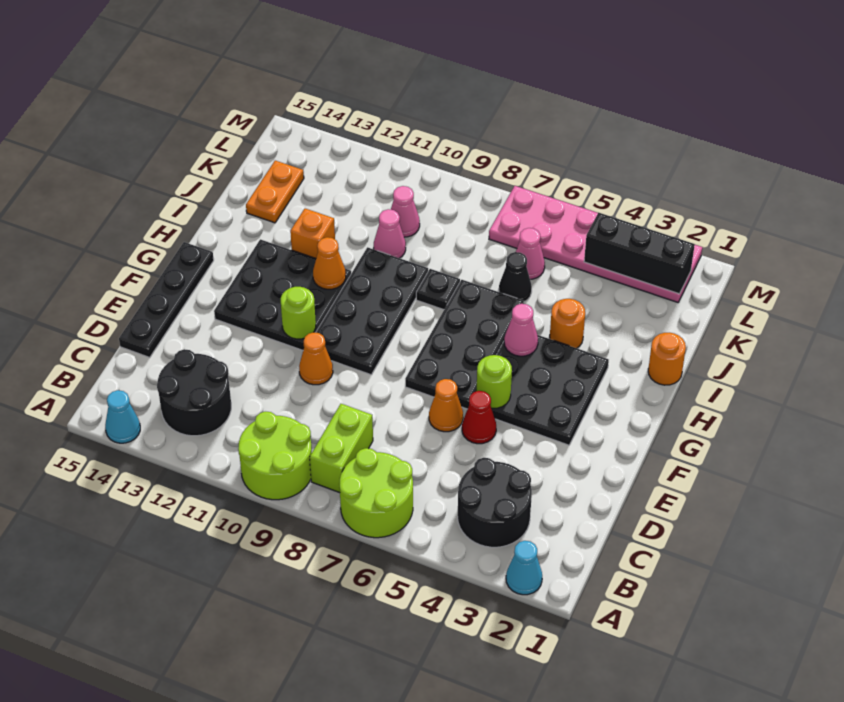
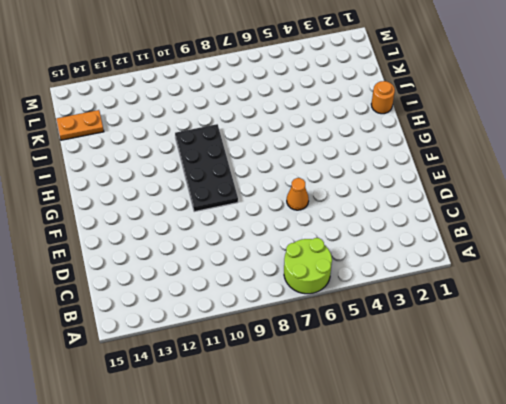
orange plate K14:K15 level 1 -> orange plate J14:K14 level 1
none -> cyan cone A2 level 1
none -> lime round brick A9:B10 level 1
none -> cyan cone A14 level 1
none -> black round brick B3:C4 level 1

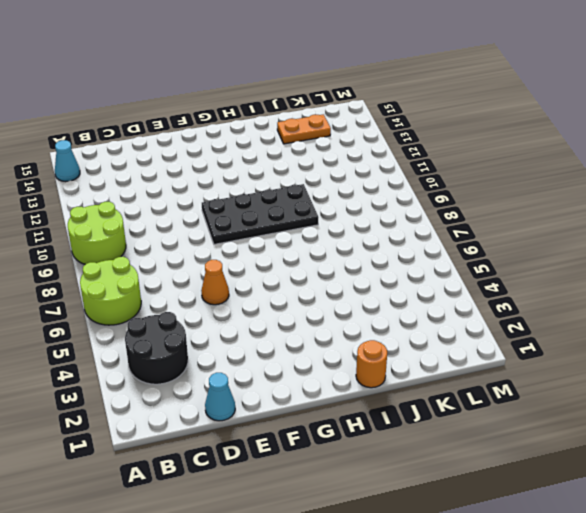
cyan cone D1 level 1 -> cyan cone A2 level 1
none -> lime brick B8:C8 level 1
none -> black round brick B12:C13 level 1
none -> black plate D15:G15 level 1
none -> red cone E5 level 1

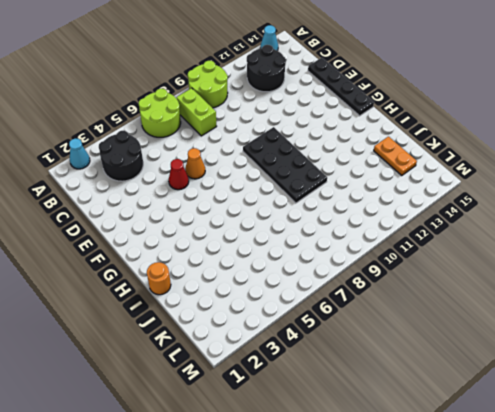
none -> orange cone E10 level 1
none -> black plate F3:H5 level 1
none -> black plate F6:I7 level 1
none -> black plate F11:H13 level 1

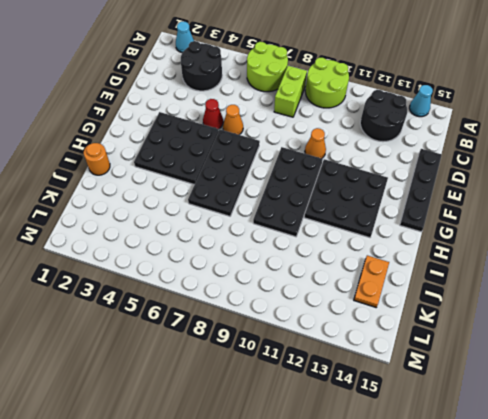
none -> orange round brick I4 level 1
none -> black plate I8 level 1
none -> orange brick I12 level 1
none -> black cone J6 level 1

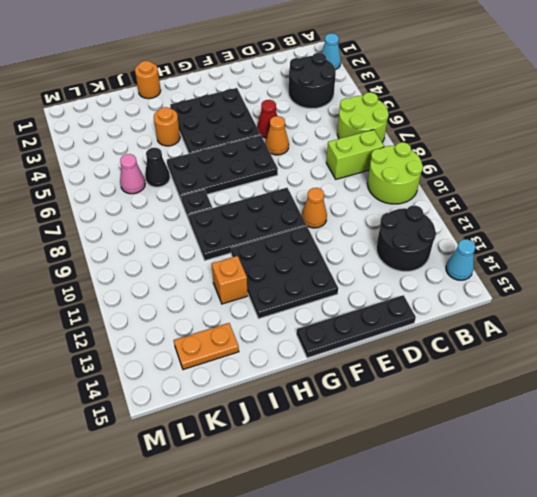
none -> pink cone J10 level 1
none -> pink cone K10 level 1
none -> pink plate L2:M7 level 1
none -> lime round brick F5 level 2

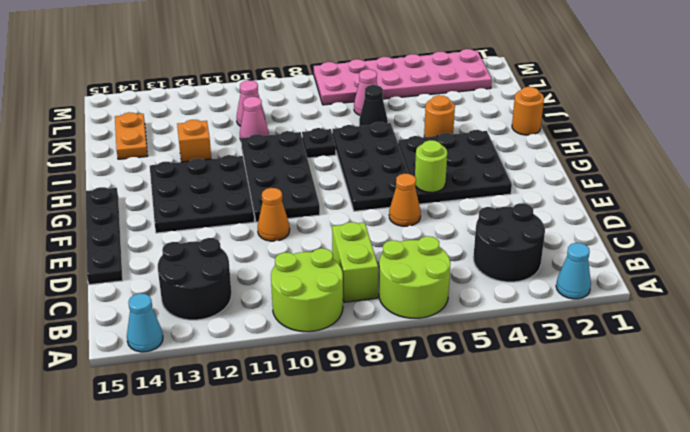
none -> red cone E5 level 1
none -> lime round brick F11 level 2
none -> pink cone H5 level 2
none -> orange cone H11 level 2

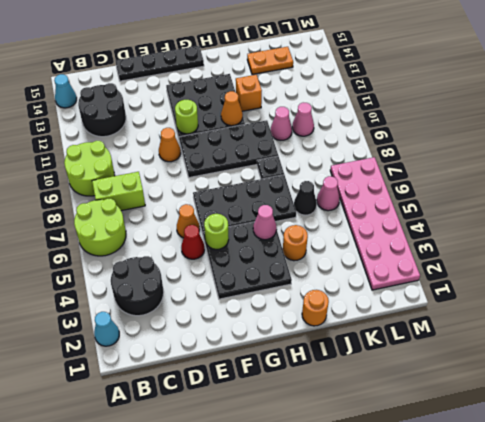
none -> black brick L2:L4 level 2

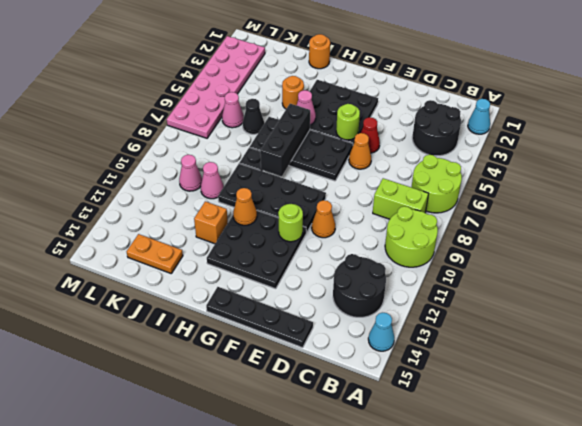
black brick H6:H8 level 2 -> black brick L2:L4 level 2

